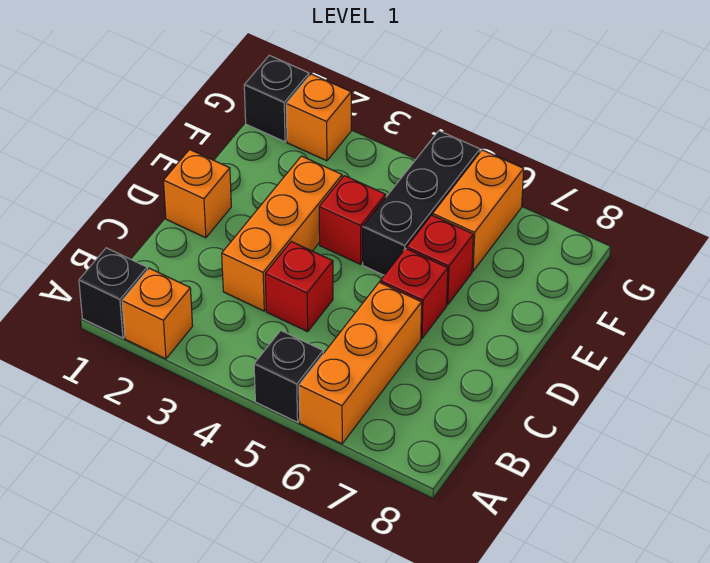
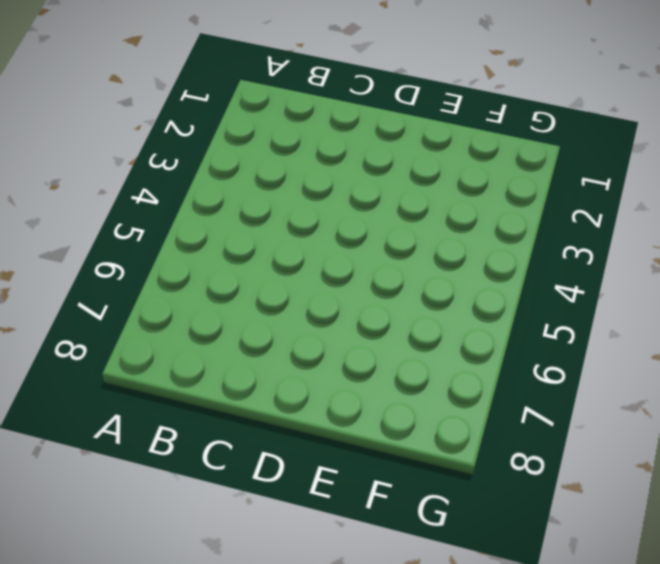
none -> black brick A1 level 1
none -> orange brick A2 level 1
none -> black brick A5 level 1

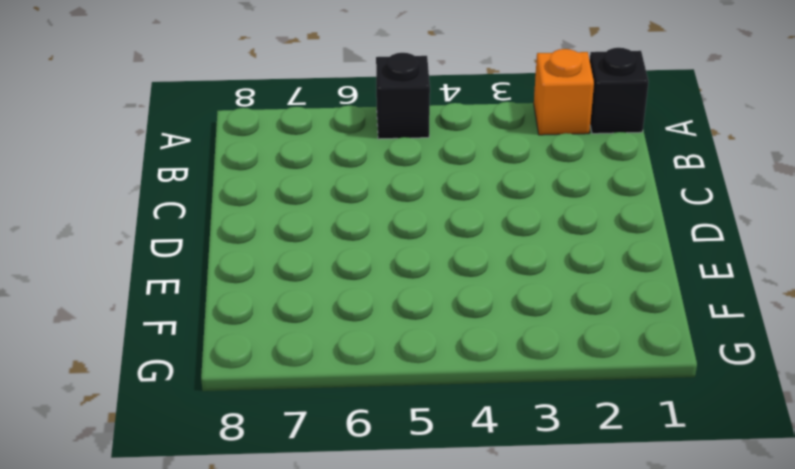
none -> orange brick A6:C6 level 1
none -> orange brick C3:E3 level 1
none -> red brick C4 level 1

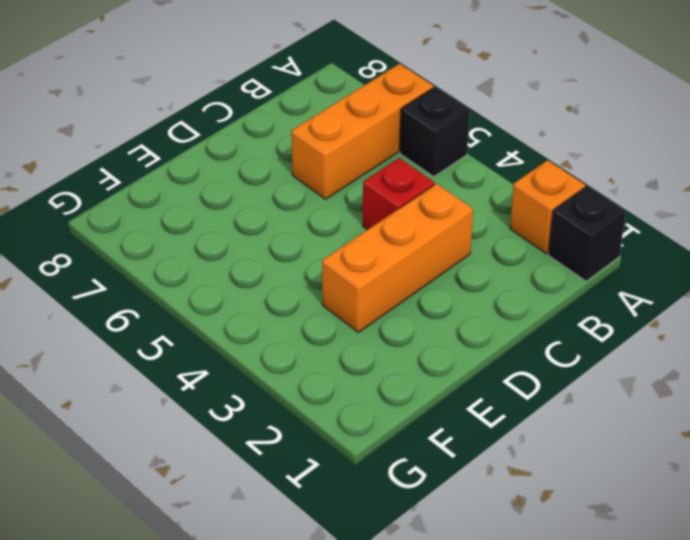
none -> orange brick D1 level 1
none -> red brick D6 level 1
none -> red brick E4 level 1

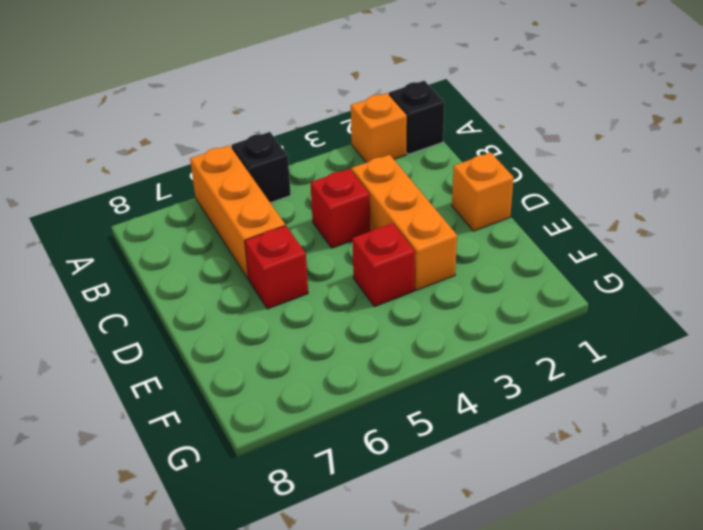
none -> black brick E5:G5 level 1
none -> red brick E6 level 1
none -> orange brick F6:G6 level 1

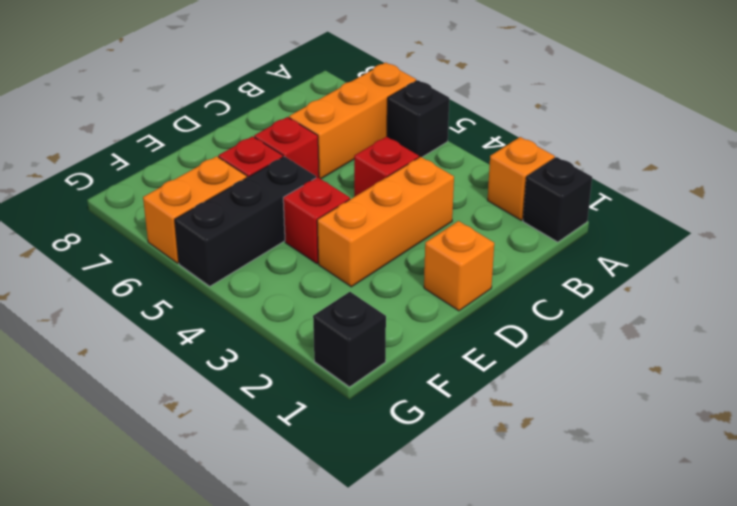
none -> orange brick G2 level 1

